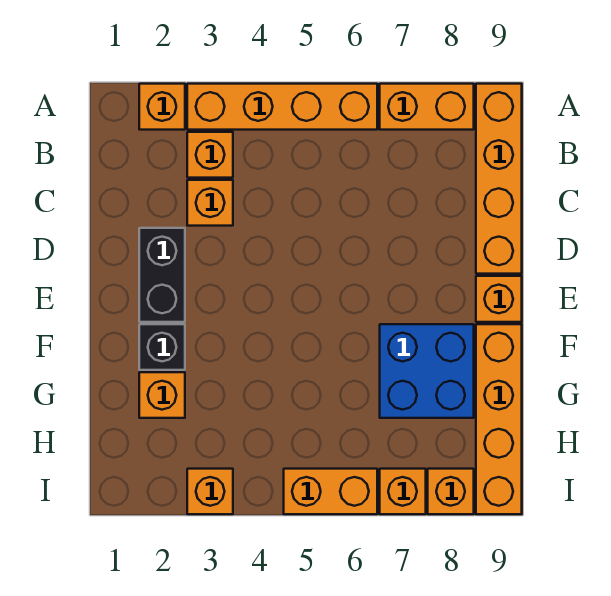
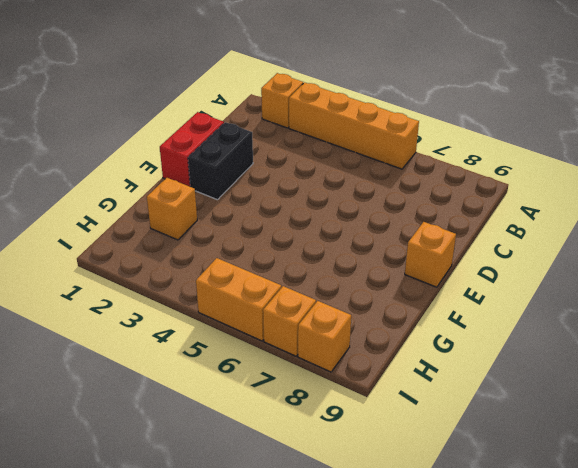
red brick D1:E1 level 1 -> none
none -> orange brick A7:A8 level 1
none -> orange brick A9:D9 level 1
none -> orange brick B3 level 1

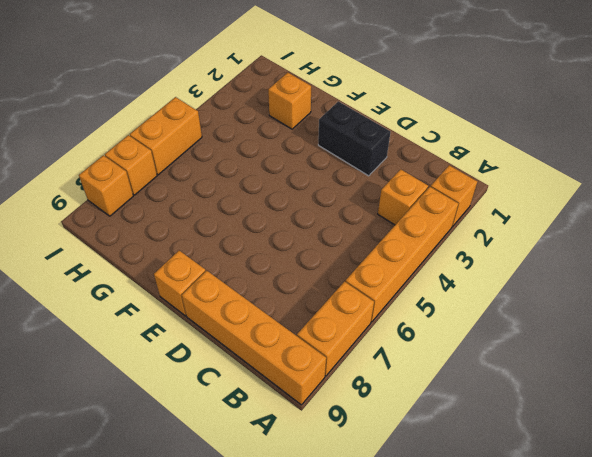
none -> orange brick C3 level 1
none -> black brick F2 level 1
none -> blue brick F7:G8 level 1

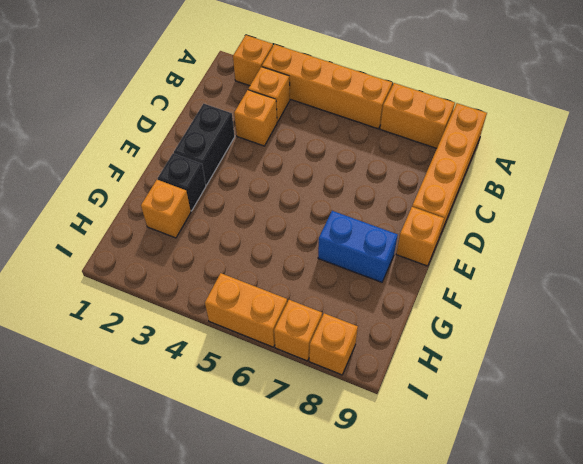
blue brick F7:F8 level 1 -> blue brick F7:G8 level 1
none -> orange brick F9:I9 level 1
none -> orange brick I3 level 1

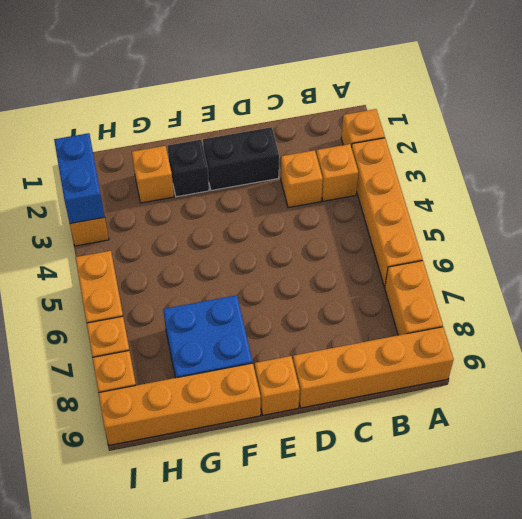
blue brick I2:I3 level 2 -> none

